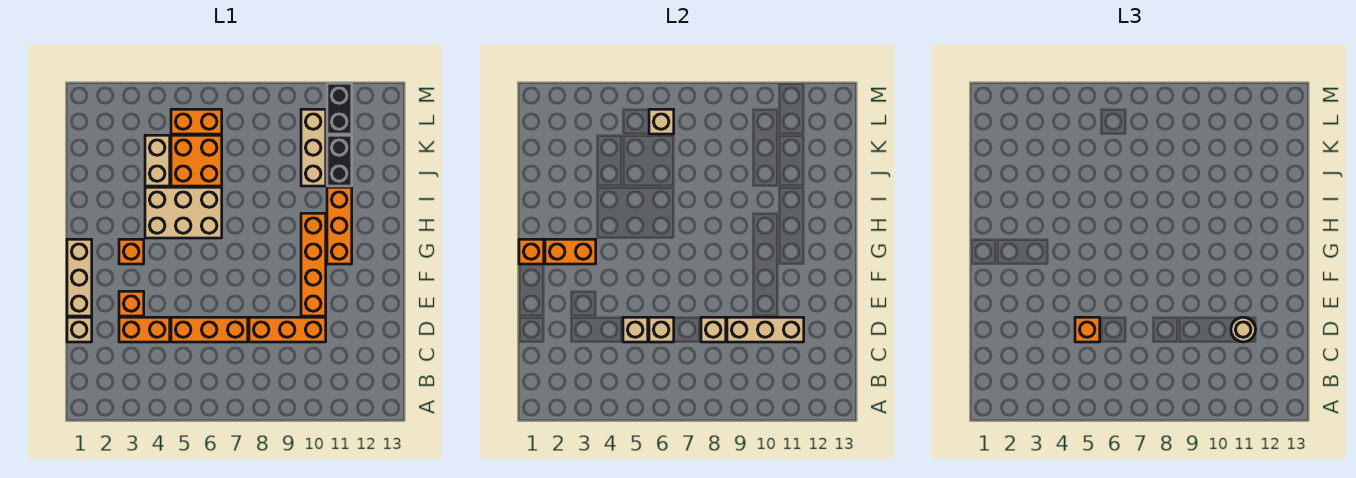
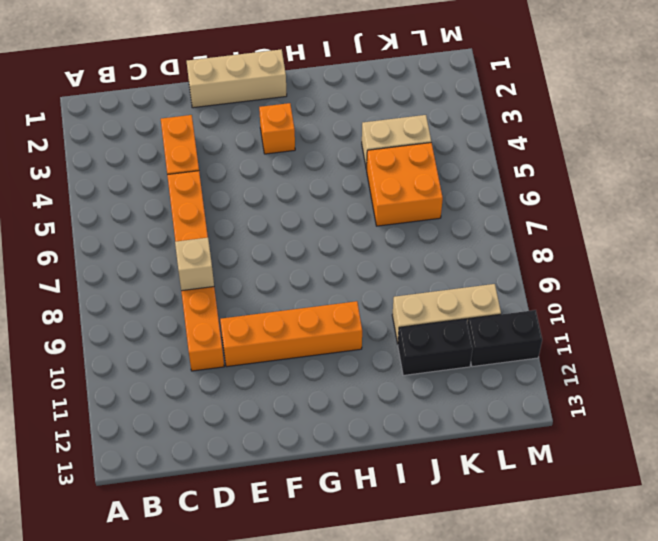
none -> tan brick D1 level 1
none -> orange brick E3 level 1
none -> orange brick G11:I11 level 1

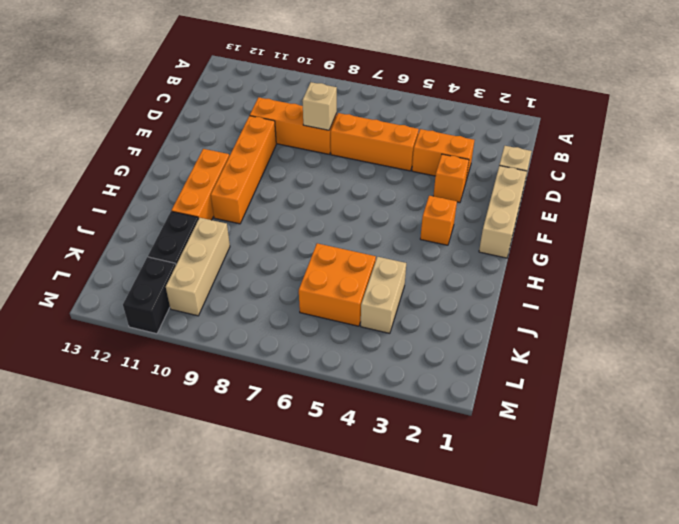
none -> tan brick H4:I6 level 1
none -> orange brick L5:L6 level 1
none -> tan brick D5 level 2

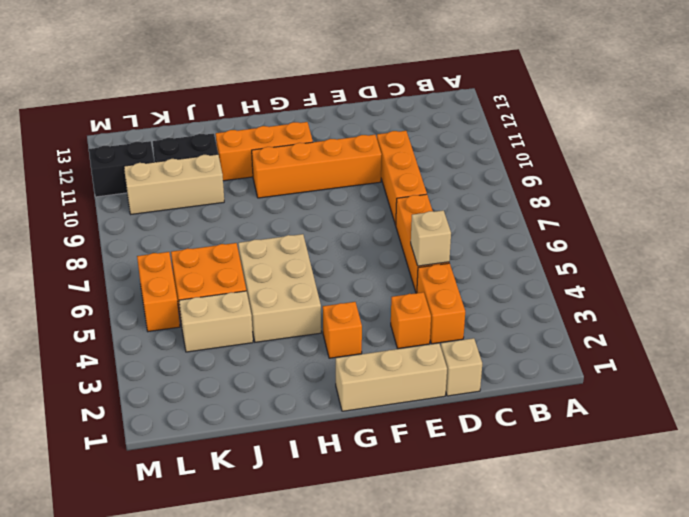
none -> tan brick D6 level 2
none -> tan brick D8 level 2
none -> tan brick D9:D11 level 2

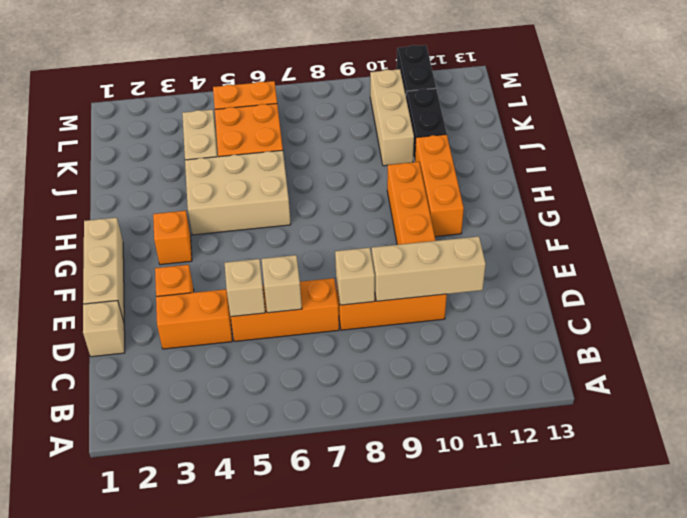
none -> orange brick G1 level 2
none -> orange brick G2:G3 level 2
none -> tan brick L6 level 2

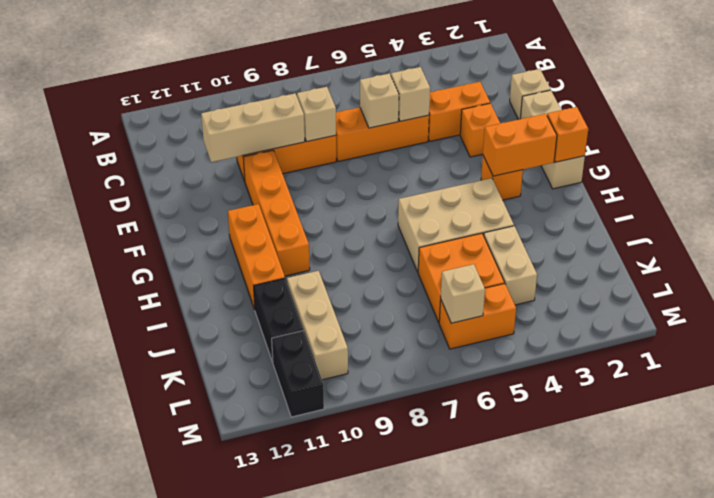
none -> orange brick D5 level 3
none -> tan round brick D11 level 3

